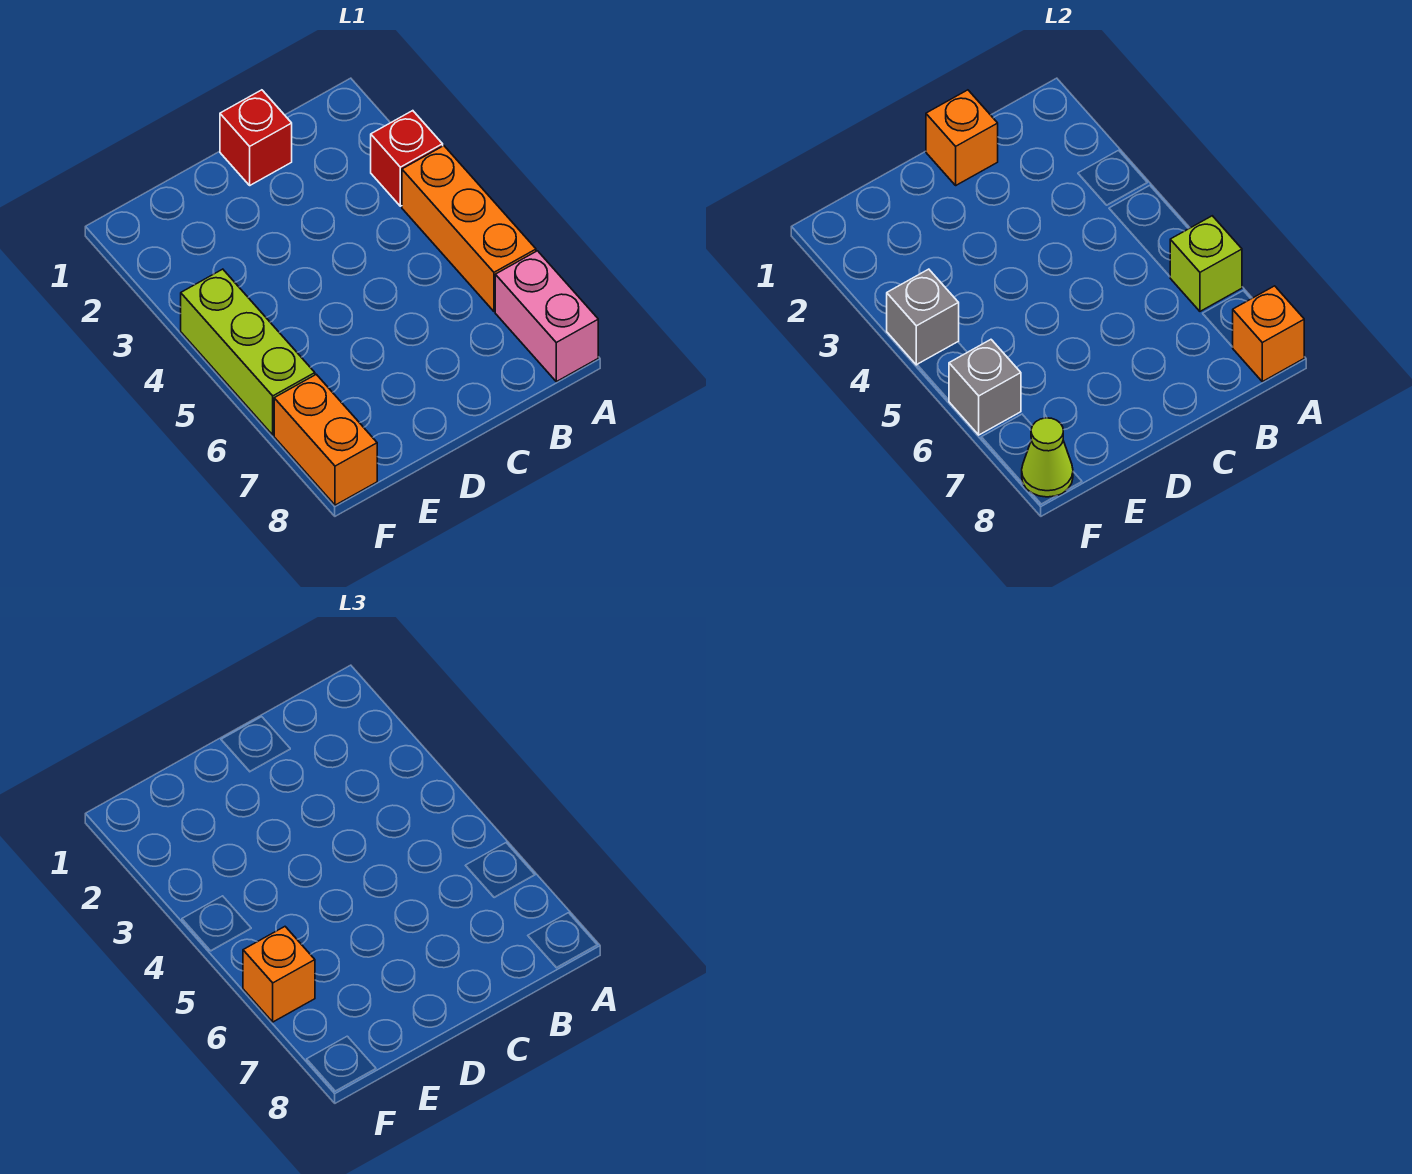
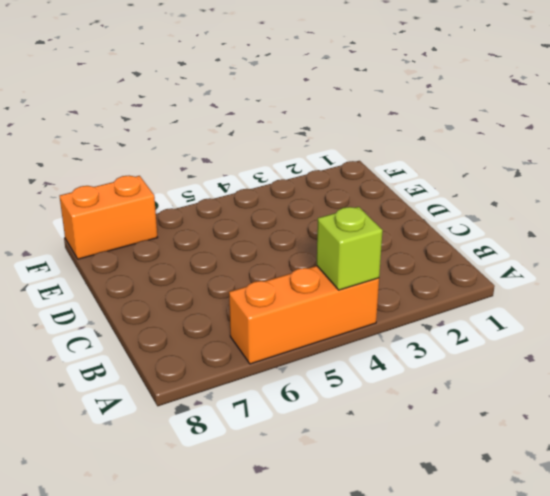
lime brick A4 level 2 -> lime brick A6 level 2
none -> red brick A3 level 1
none -> pink brick A7:A8 level 1
none -> red brick C1 level 1

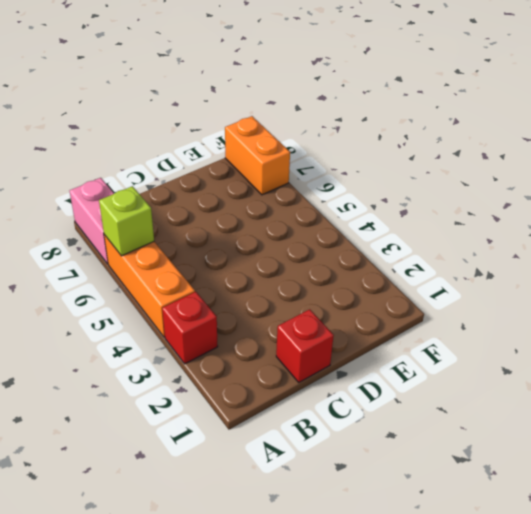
none -> lime brick F4:F6 level 1
none -> orange brick A8 level 2
none -> orange brick C1 level 2

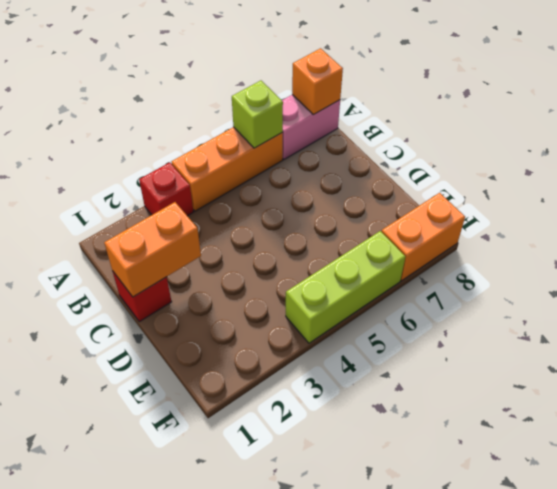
orange brick C1:C2 level 2 -> orange brick C1 level 2
none -> grey brick F4 level 2
none -> grey brick F6 level 2
none -> lime cone F8 level 2

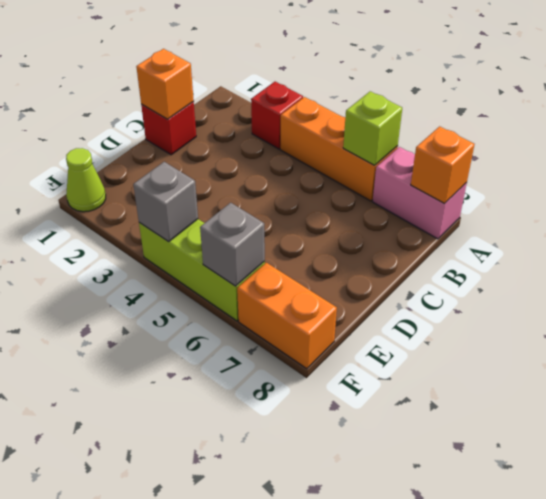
lime cone F1 level 1 -> lime cone F8 level 2
none -> orange brick F6 level 3

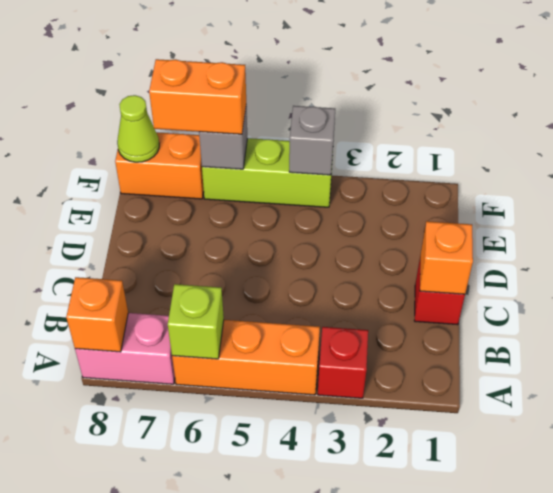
orange brick F6:F7 level 3 -> orange brick F6 level 3

